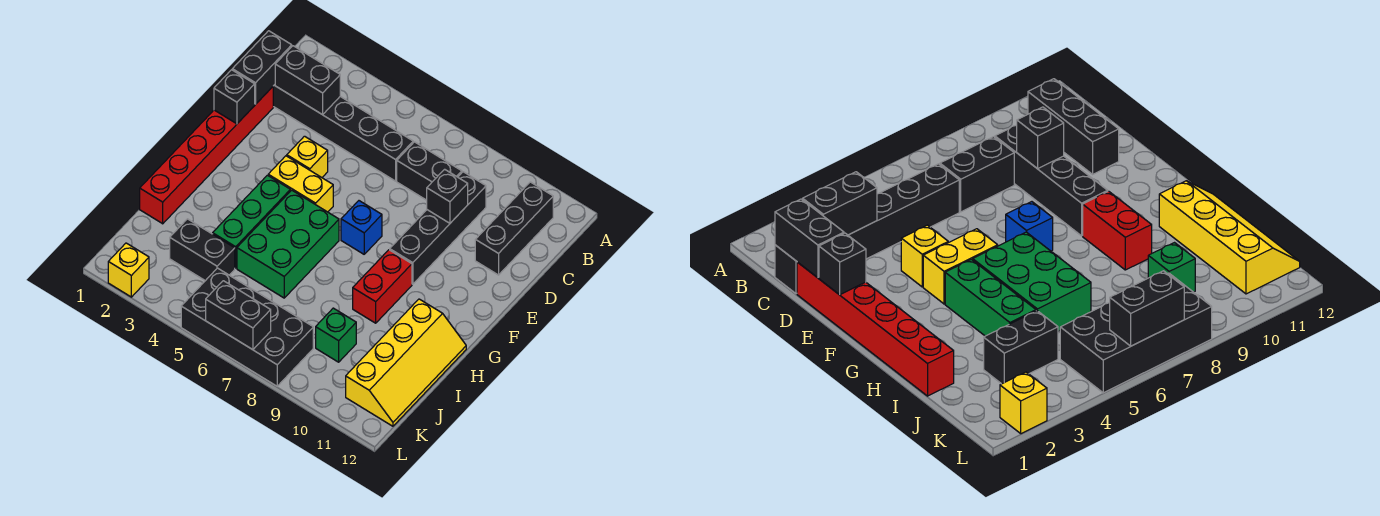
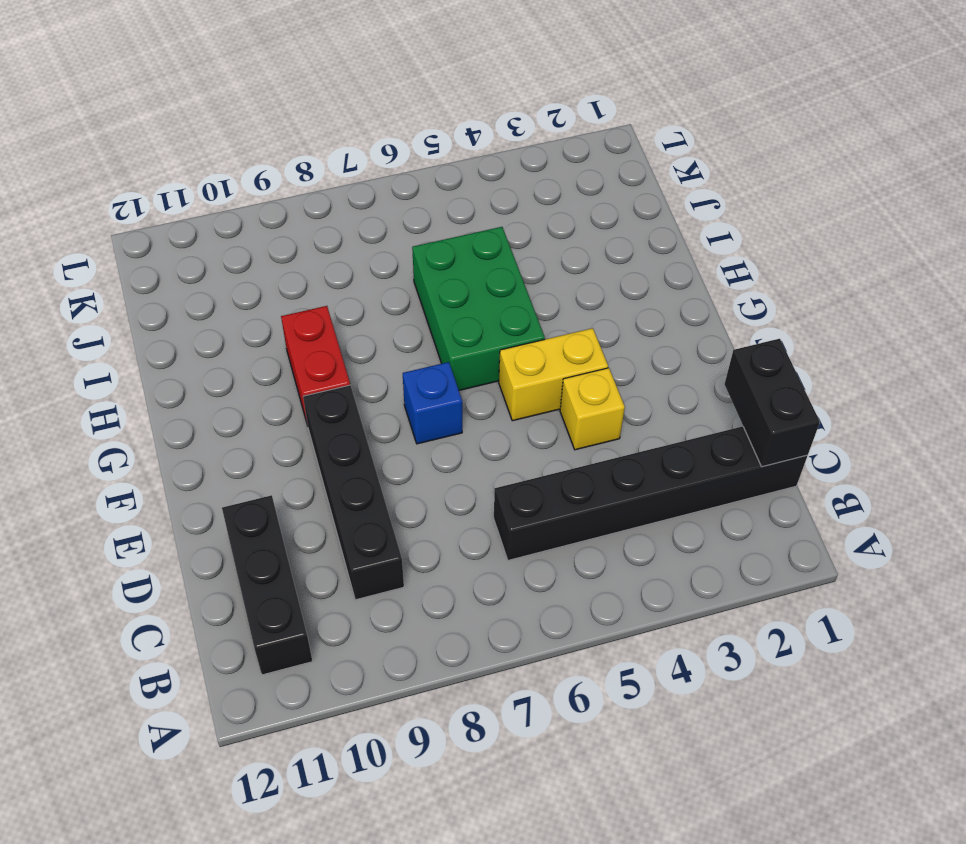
none -> black brick C7:C8 level 1
none -> red brick D1:I1 level 1
none -> green brick G4:I4 level 1

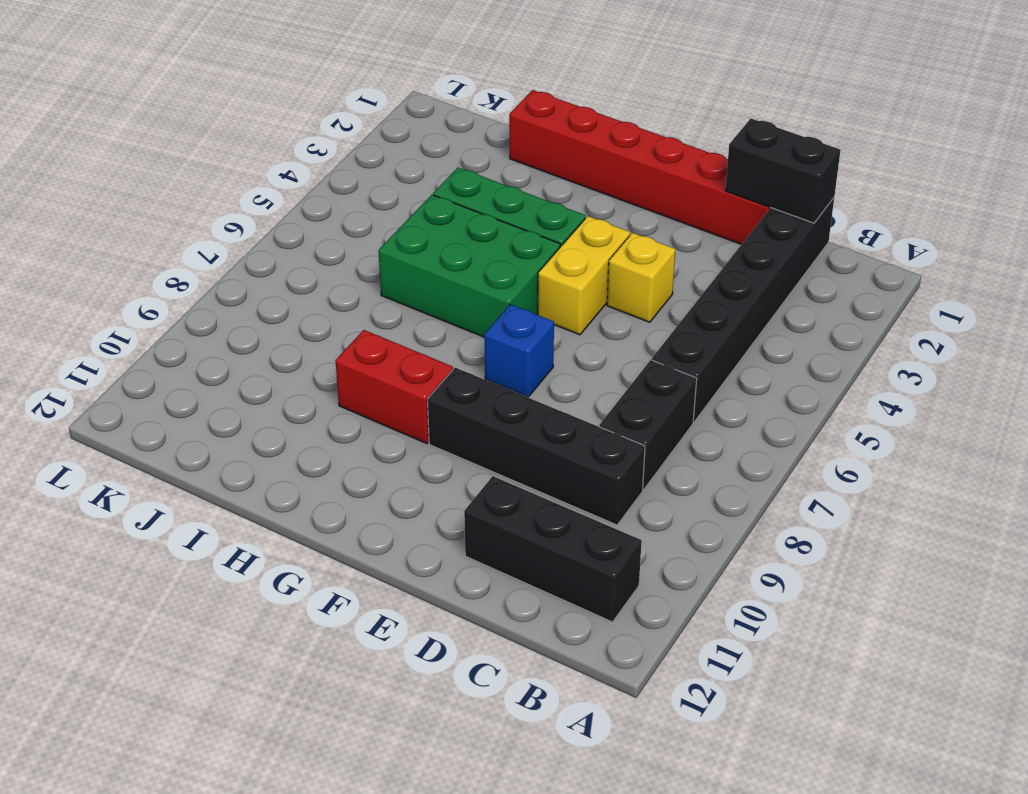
none -> yellow slope H11:K12 level 1 top 11
none -> black brick J3:J4 level 1
none -> green brick J9 level 1

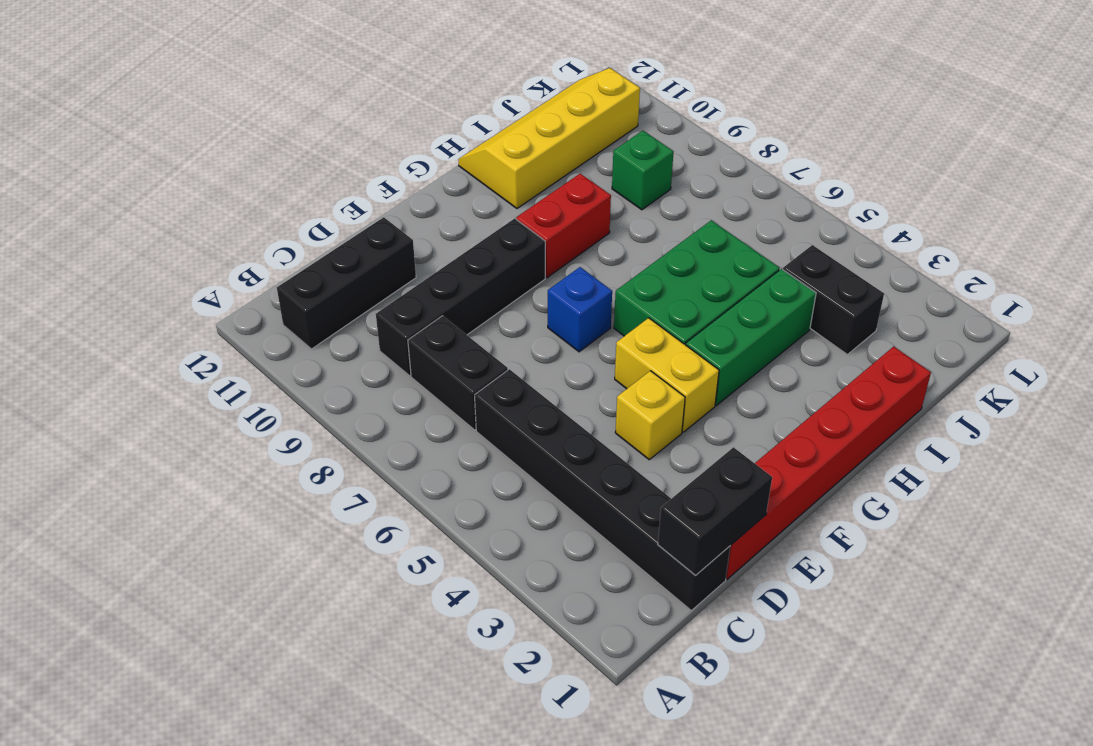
none -> black brick K5:L8 level 1
none -> yellow brick L2 level 1
none -> black brick C2:C3 level 2

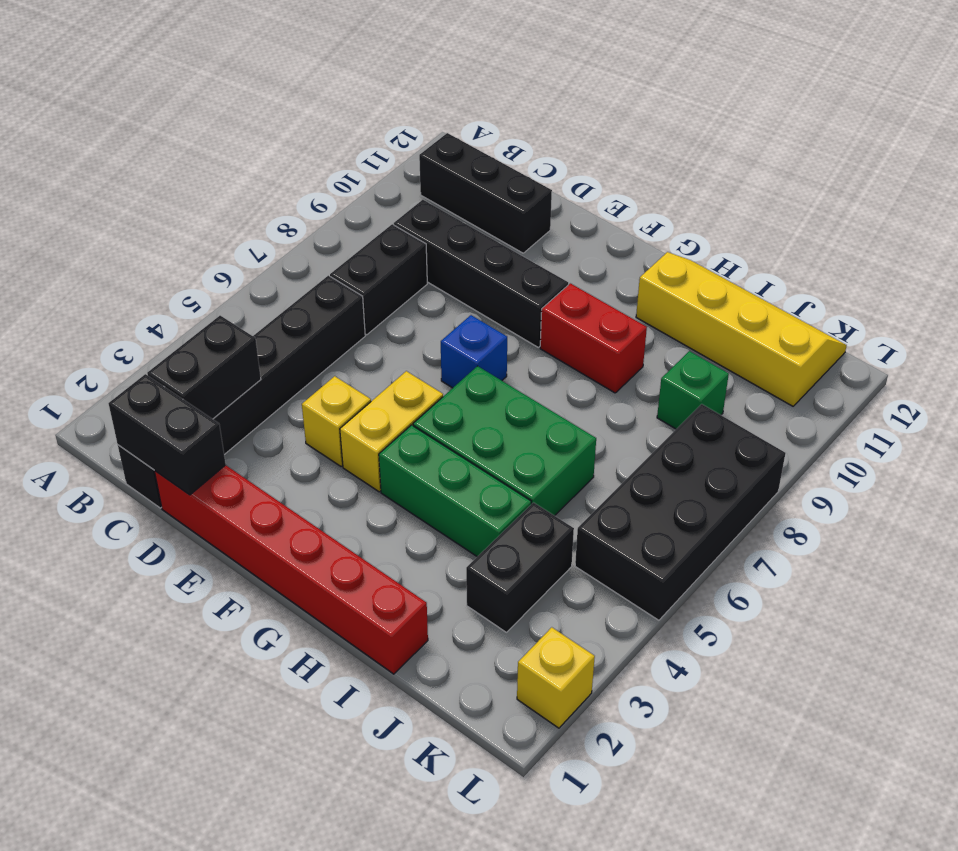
none -> black brick D9 level 2
none -> black brick E1 level 2
none -> black brick L6:L7 level 2

